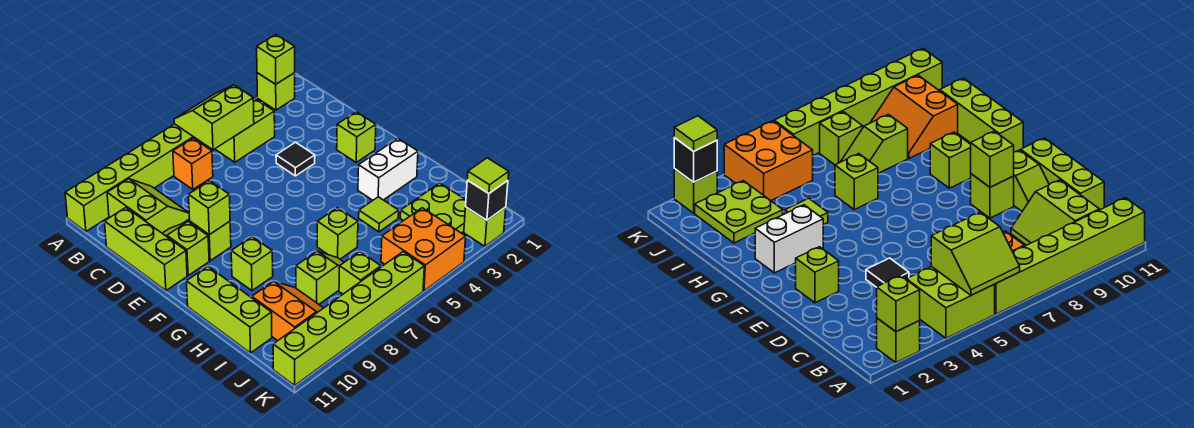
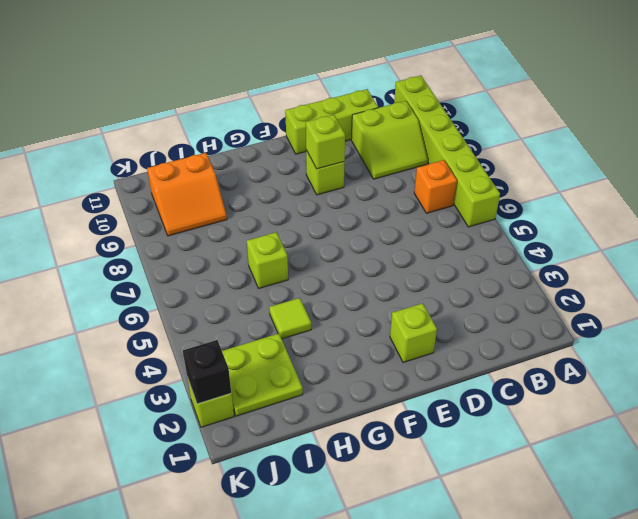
none -> lime brick A2 level 1
none -> lime brick A4:B5 level 1
none -> black tile D4 level 1

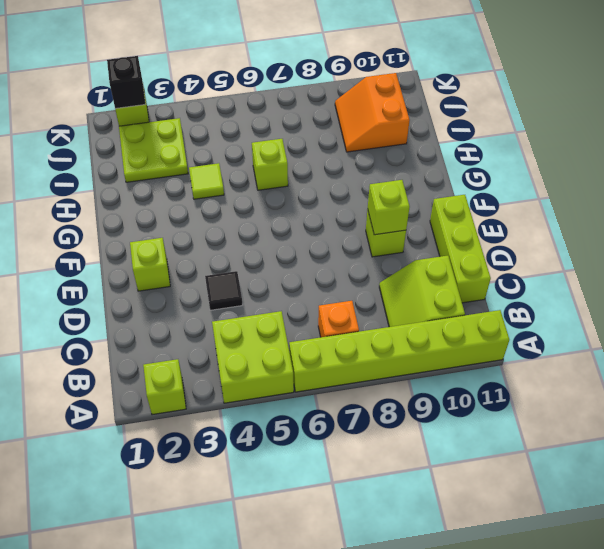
none -> lime slope D10:E10 level 1 top E
none -> white brick G2:G3 level 1
none -> lime brick G9 level 1

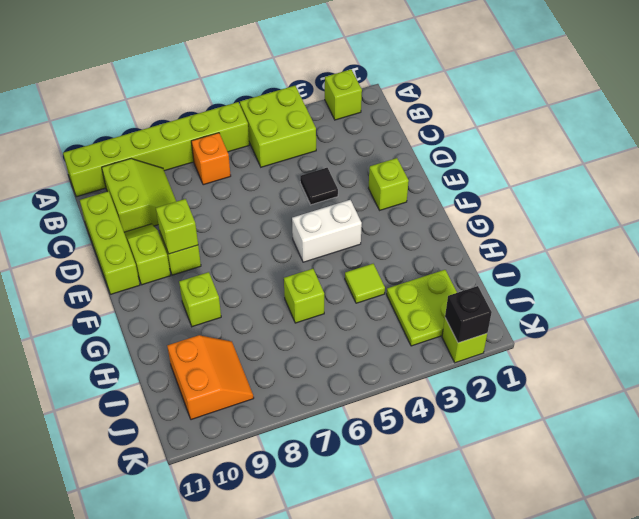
white brick F4:F5 level 1 -> white brick G2:G3 level 1
none -> lime brick G11:I11 level 1
none -> lime slope I7:I8 level 1 top 8
none -> orange brick J4:K5 level 1

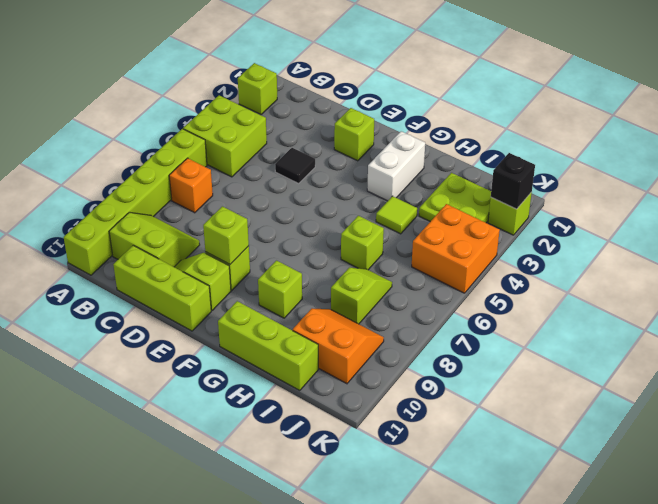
none -> lime brick J7 level 1
none -> lime brick K6:K11 level 1
none -> lime brick A2 level 2

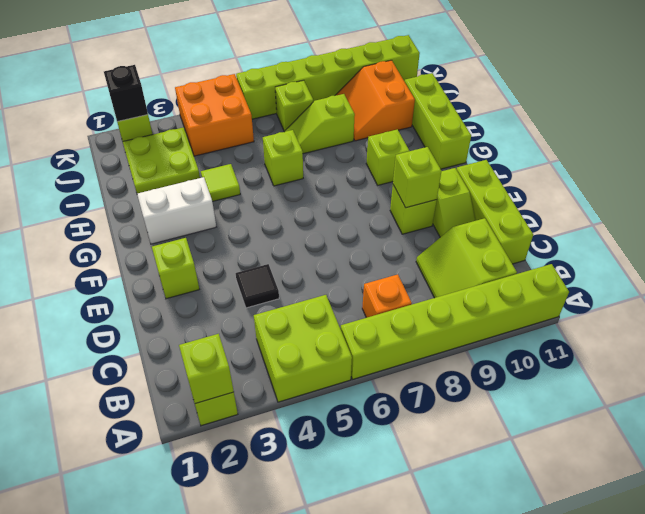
none -> lime slope A5:B6 level 2 top B
none -> lime tile K2 level 3

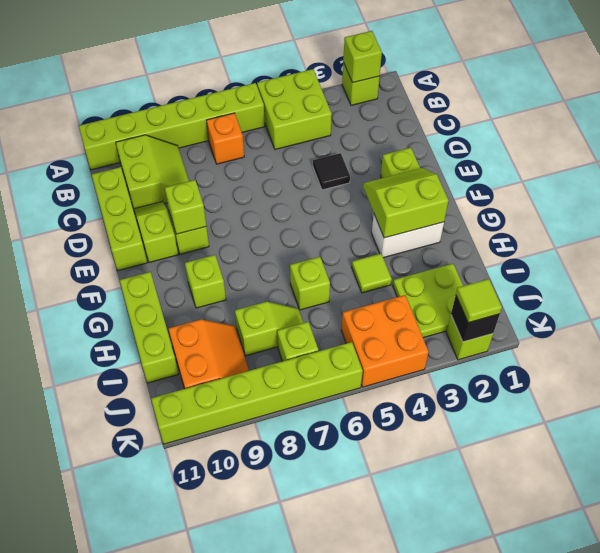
lime slope F2:G3 level 2 top G -> lime slope A5:B6 level 2 top B

